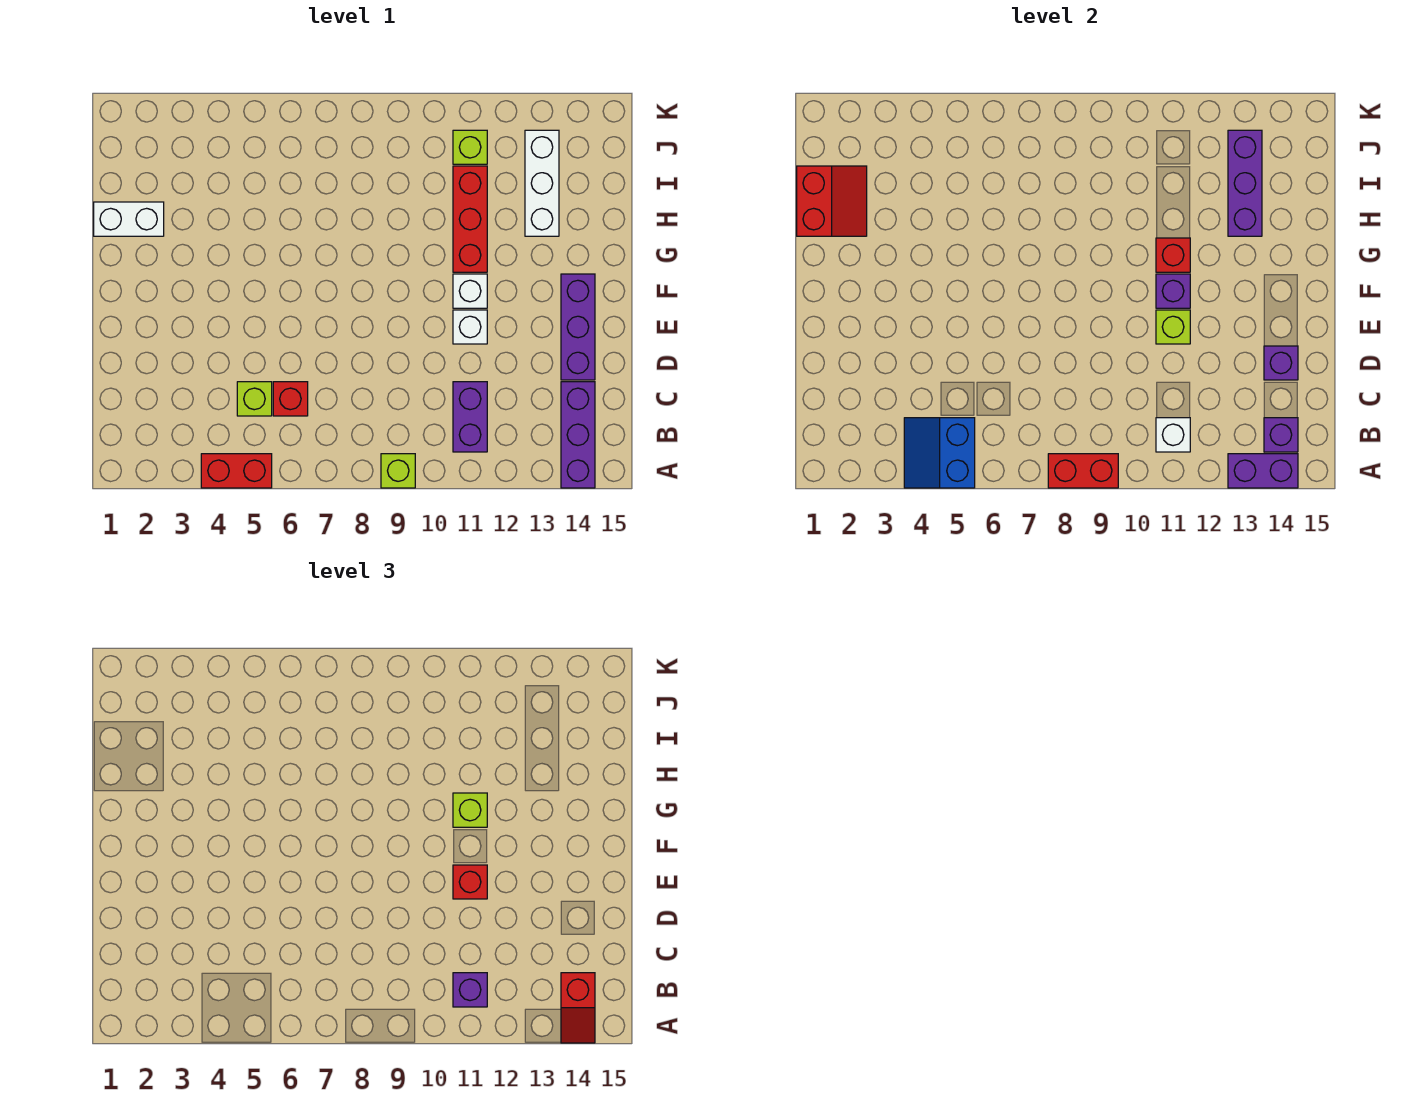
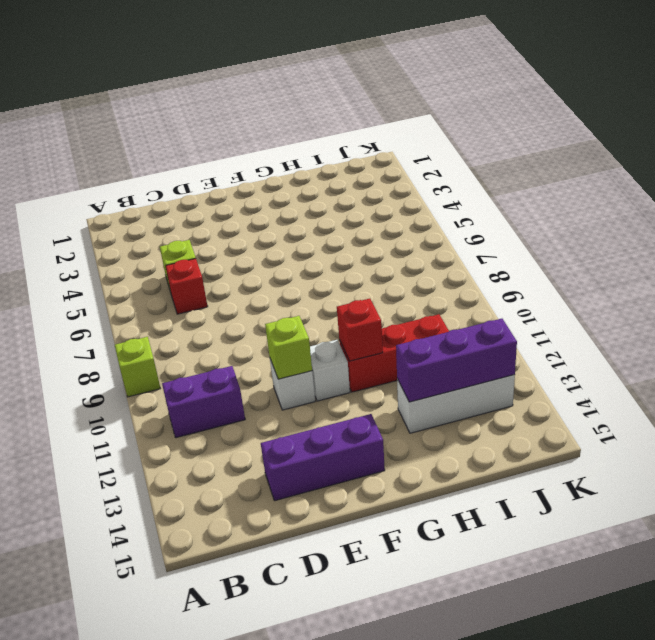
none -> red brick A4:A5 level 1
none -> purple brick A14:C14 level 1
none -> white brick H1:H2 level 1

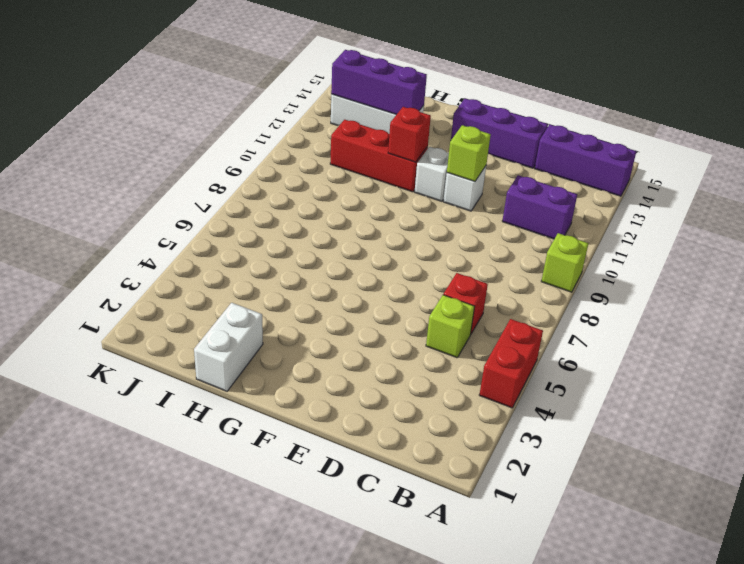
none -> lime brick J11 level 1
none -> blue slope A4:B5 level 2 top 5
none -> red brick A8:A9 level 2

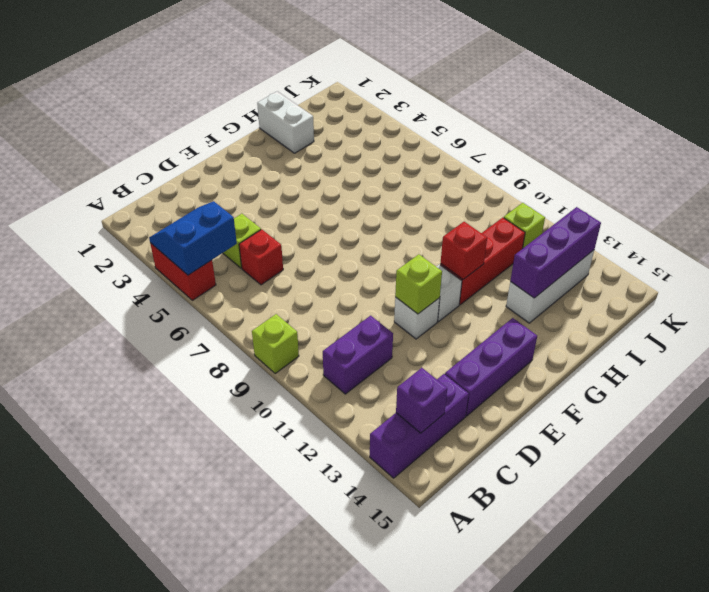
none -> red brick A8:A9 level 2
none -> purple brick A13:A14 level 2
none -> white brick B11 level 2

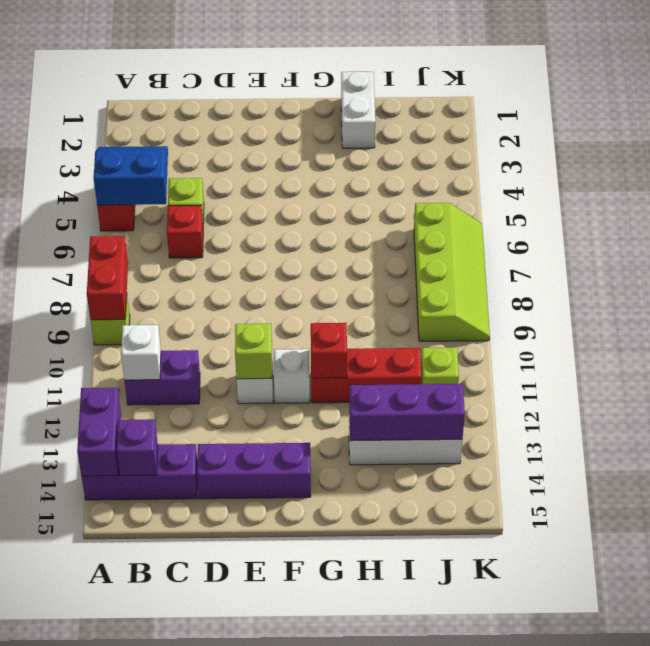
lime slope J6:K9 level 1 top J -> none
none -> purple brick D14 level 2
none -> purple brick F11 level 2
none -> red slope H1:I2 level 2 top 1

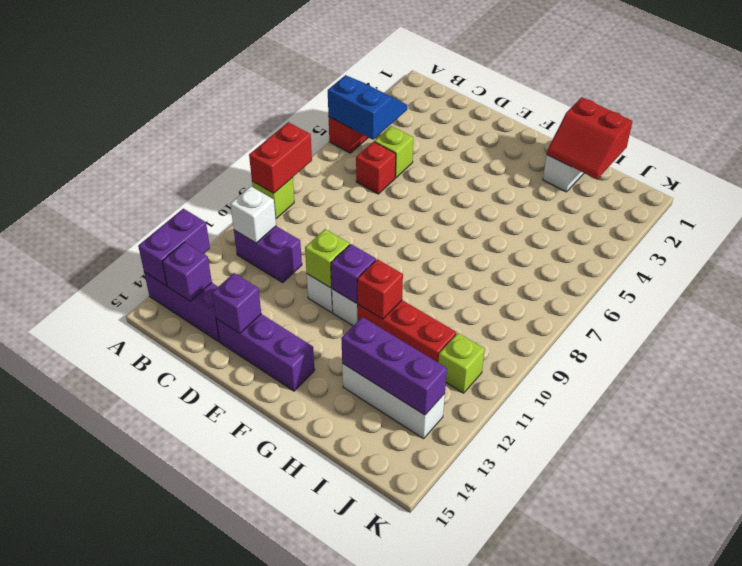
none -> red slope A14:B14 level 3 top B
none -> purple brick B11 level 3
none -> red brick E11 level 3

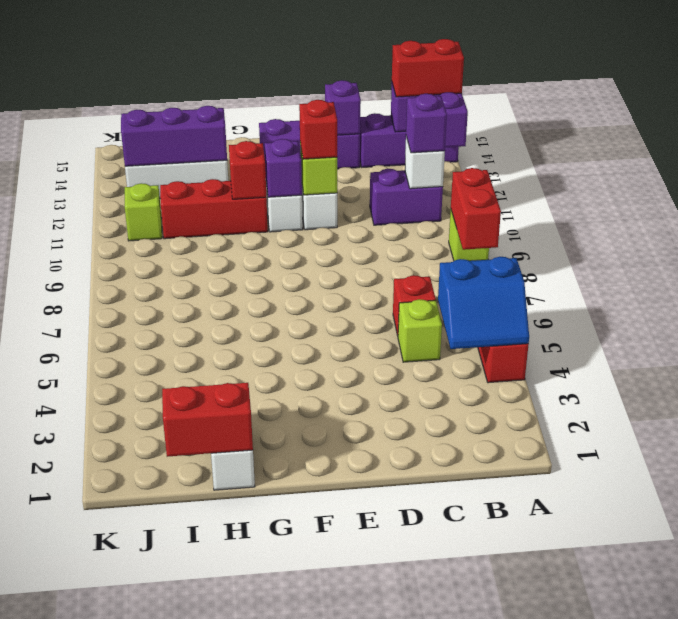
red brick A14:B14 level 3 -> red slope A14:B14 level 3 top B
none -> lime brick G11 level 3

